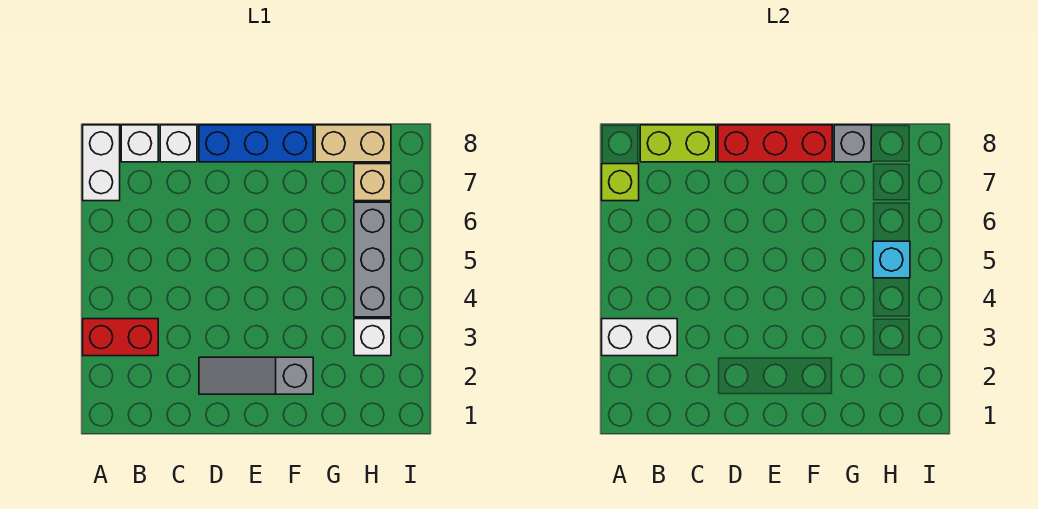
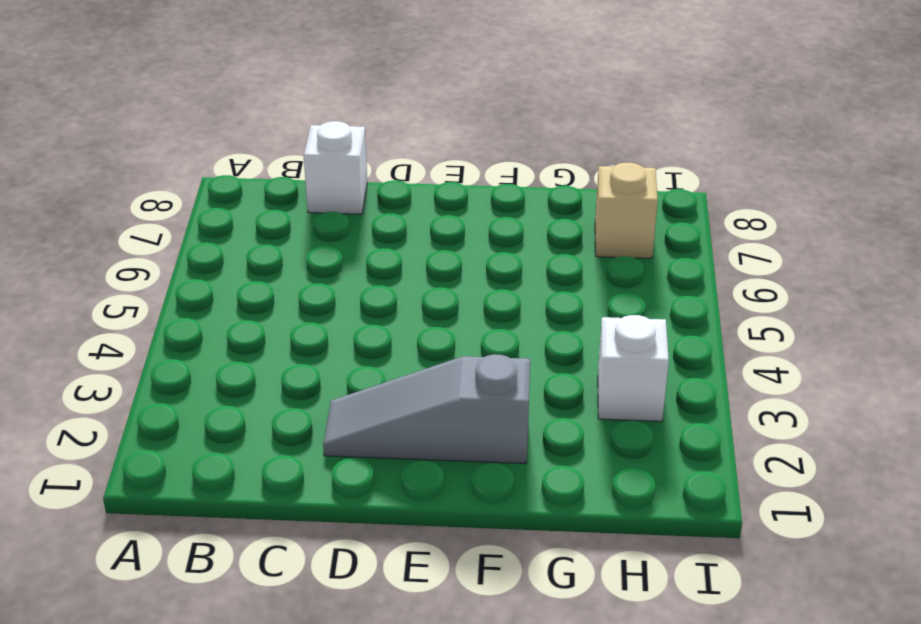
none -> red brick A3:B3 level 1
none -> white brick A7:A8 level 1
none -> white brick B8 level 1

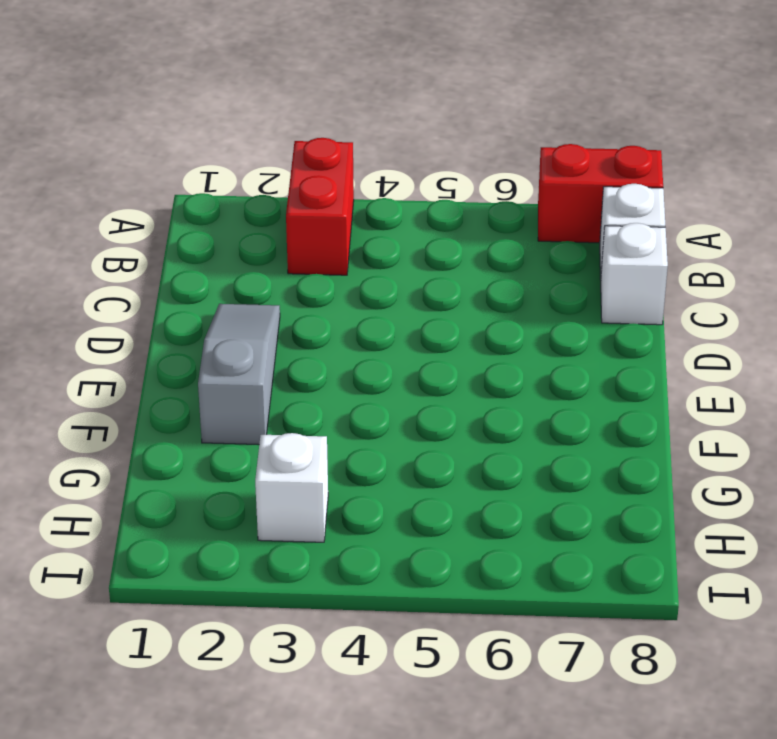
red brick A7:A8 level 1 -> white brick A7:A8 level 1
none -> blue brick D8:F8 level 1
none -> tan brick G8:H8 level 1
none -> grey brick H4:H6 level 1

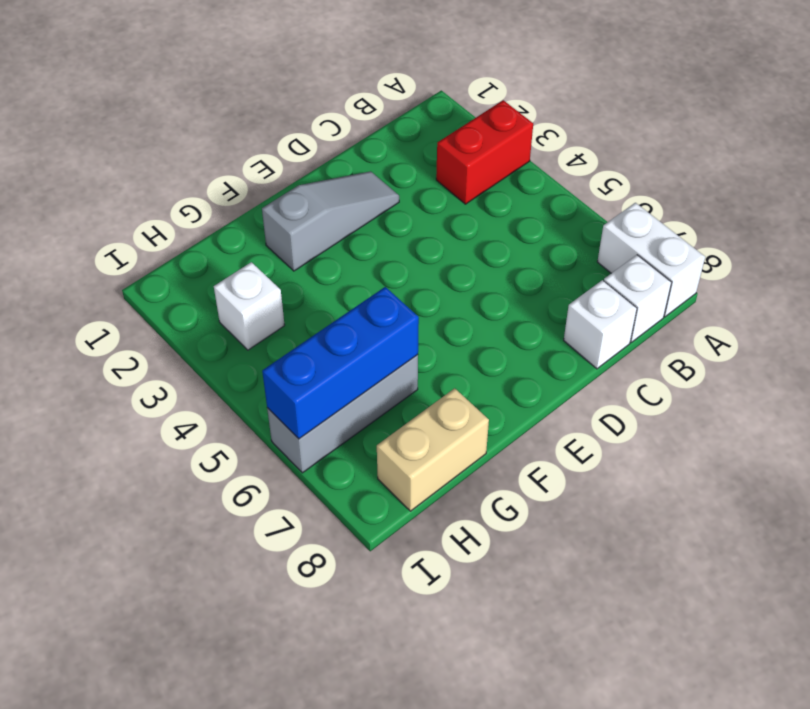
grey brick G6:I6 level 1 -> grey brick H4:H6 level 1
blue brick G6:I6 level 2 -> blue brick D8:F8 level 1
none -> tan brick H7 level 1
none -> white brick A3:B3 level 2
none -> lime brick A7 level 2

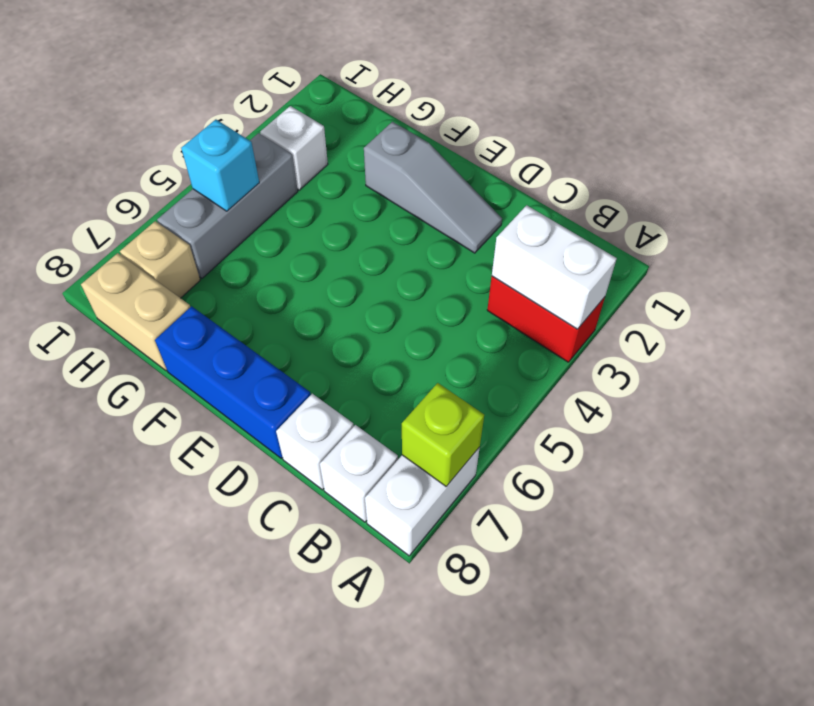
none -> lime brick B8:C8 level 2
none -> red brick D8:F8 level 2
none -> grey brick G8 level 2

